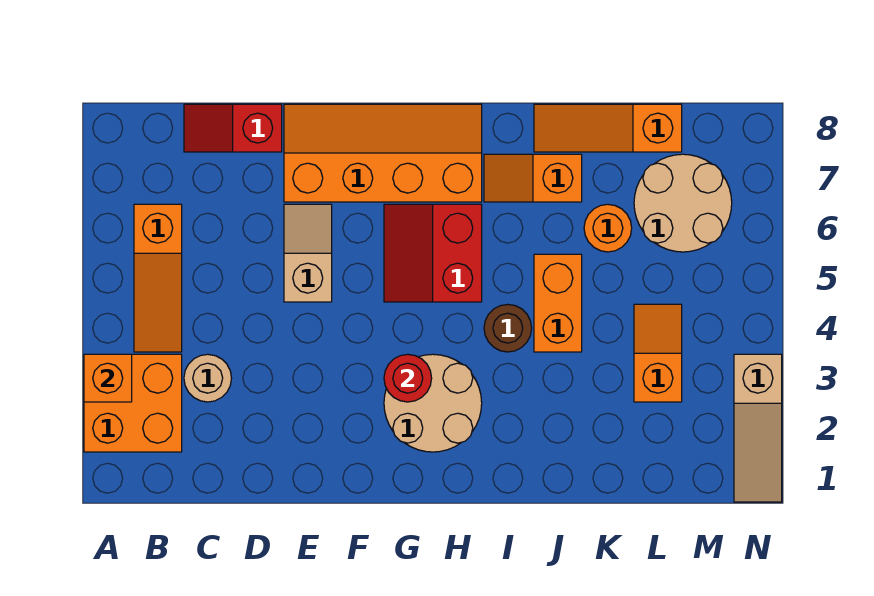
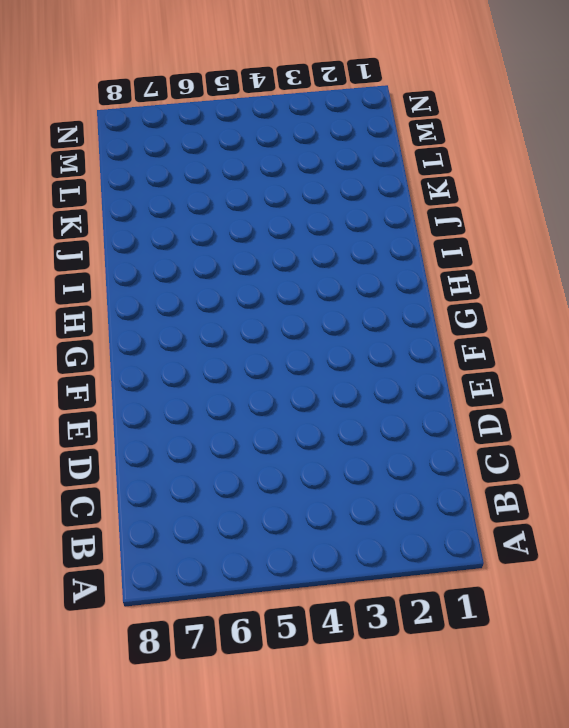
none -> orange brick A2:B3 level 1
none -> orange slope B4:B6 level 1 top 6
none -> tan round brick C3 level 1

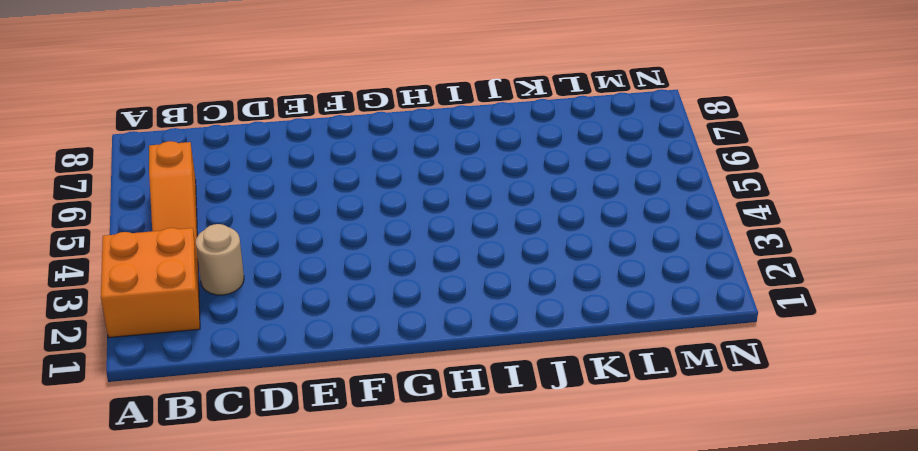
none -> red slope C8:D8 level 1 top D
none -> tan slope E5:E6 level 1 top 5
none -> orange slope E7:H8 level 1 top 7

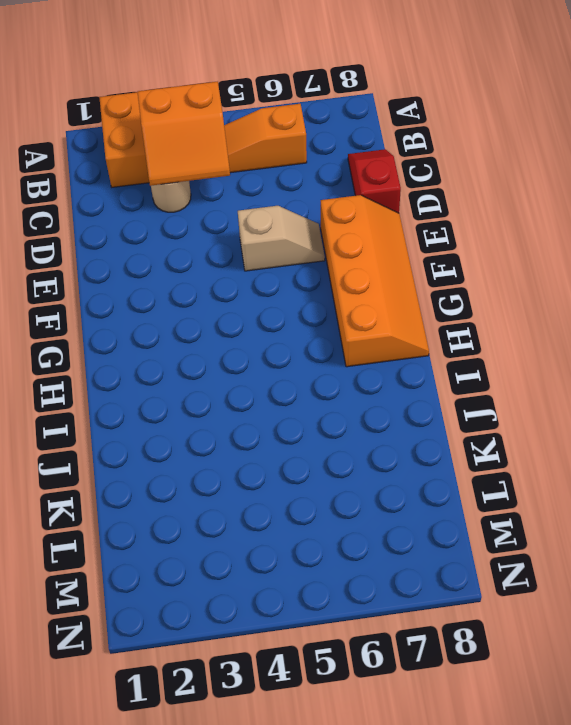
orange slope B3:C4 level 2 top B -> none
none -> tan round brick G2:H3 level 1
none -> red slope G5:H6 level 1 top H
none -> brown round brick I4 level 1

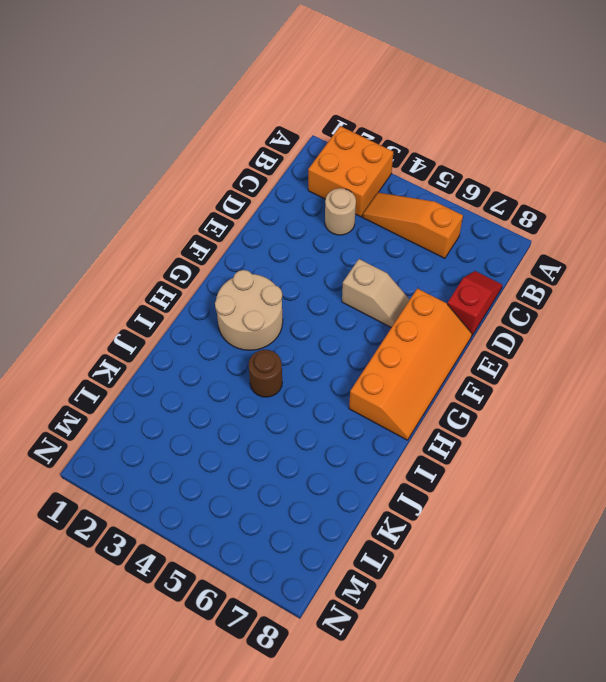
none -> red slope G5:H6 level 1 top H
none -> orange slope I7:J7 level 1 top J
none -> orange brick J4:J5 level 1

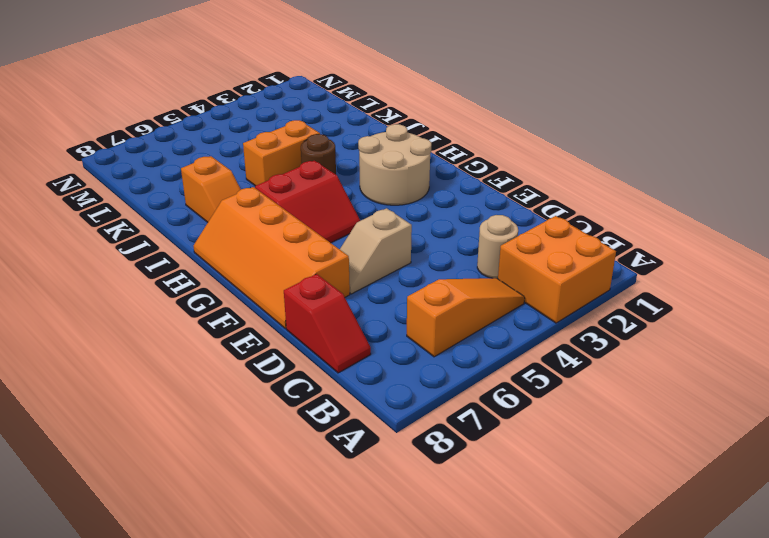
none -> orange slope J8:L8 level 1 top L
none -> orange round brick K6 level 1
none -> orange slope L3:L4 level 1 top 3

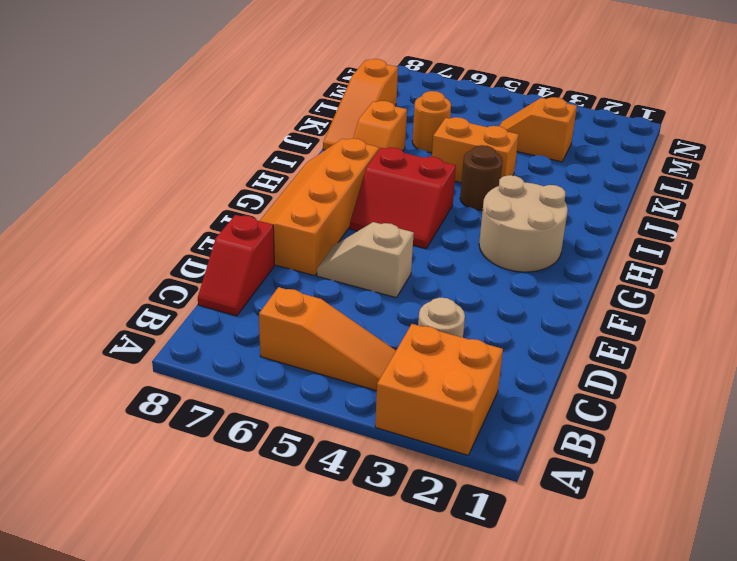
none -> tan round brick L6:M7 level 1
none -> tan slope N1:N3 level 1 top 3
none -> orange brick A3 level 2

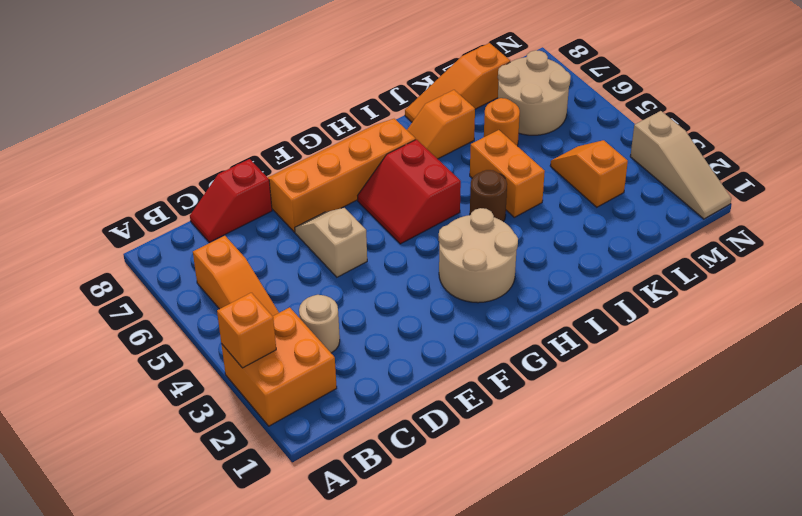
none -> red round brick G3 level 2

